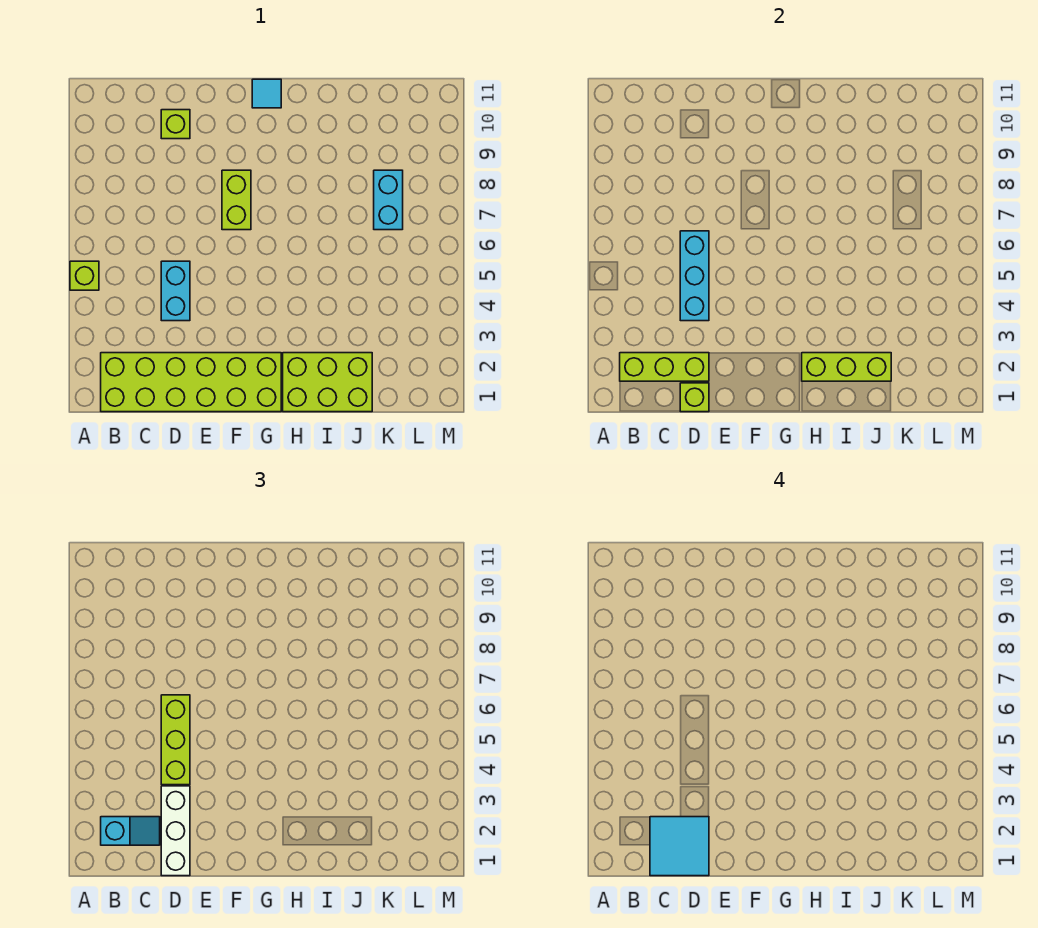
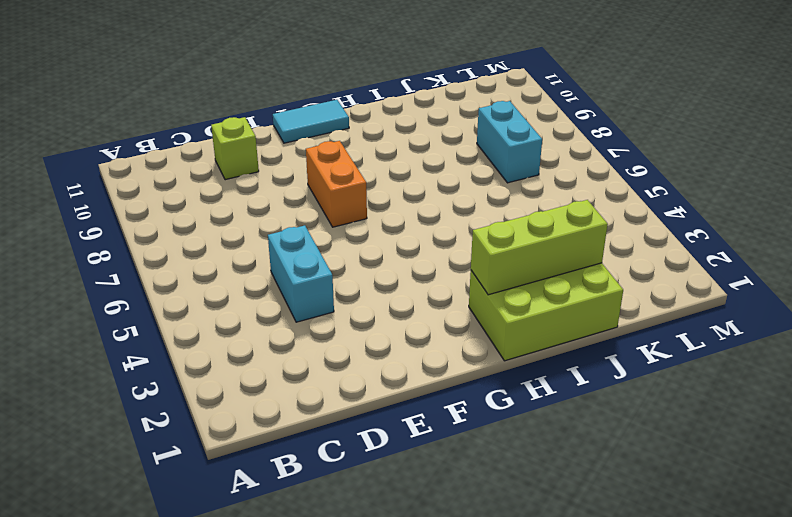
orange brick F7:F8 level 1 -> lime brick F7:F8 level 1
cyan tile F11:G11 level 1 -> cyan tile G11 level 1
none -> lime brick A5 level 1
none -> lime brick B1:G2 level 1
none -> lime brick B2:D2 level 2

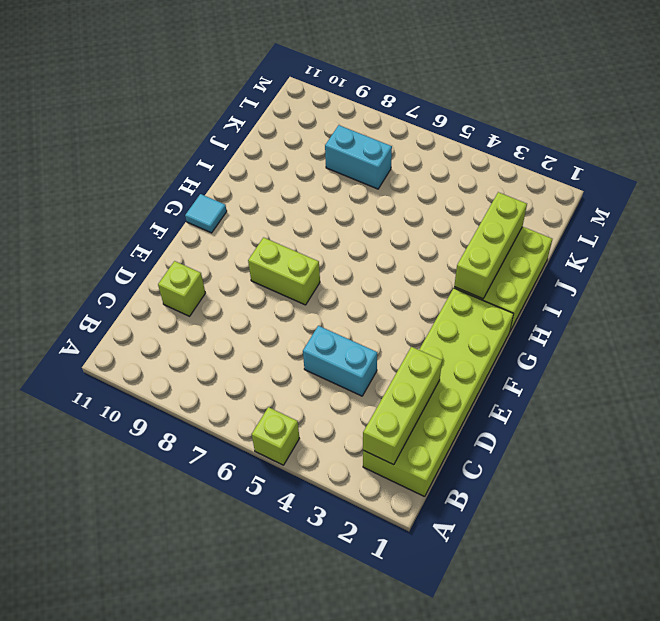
none -> lime brick D1 level 2
none -> cyan brick D4:D6 level 2
none -> cyan slope B2:C2 level 3 top B

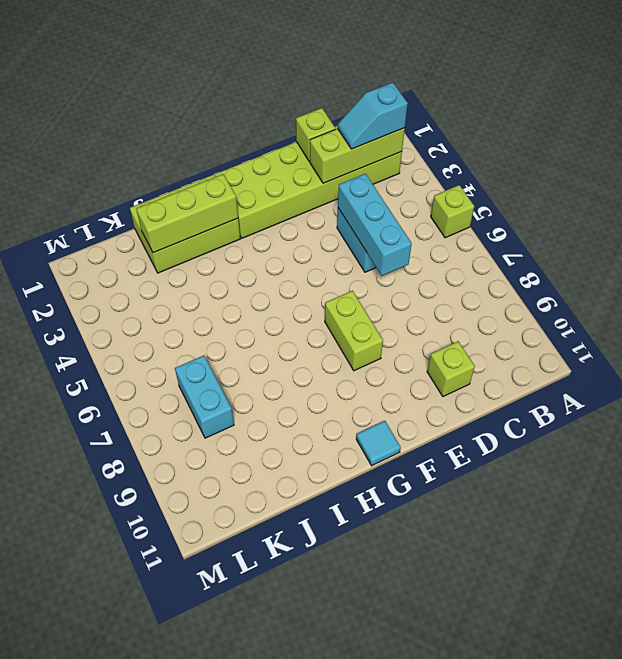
none -> white brick D1:D3 level 3
none -> lime brick D4:D6 level 3
none -> cyan tile C1:D2 level 4

